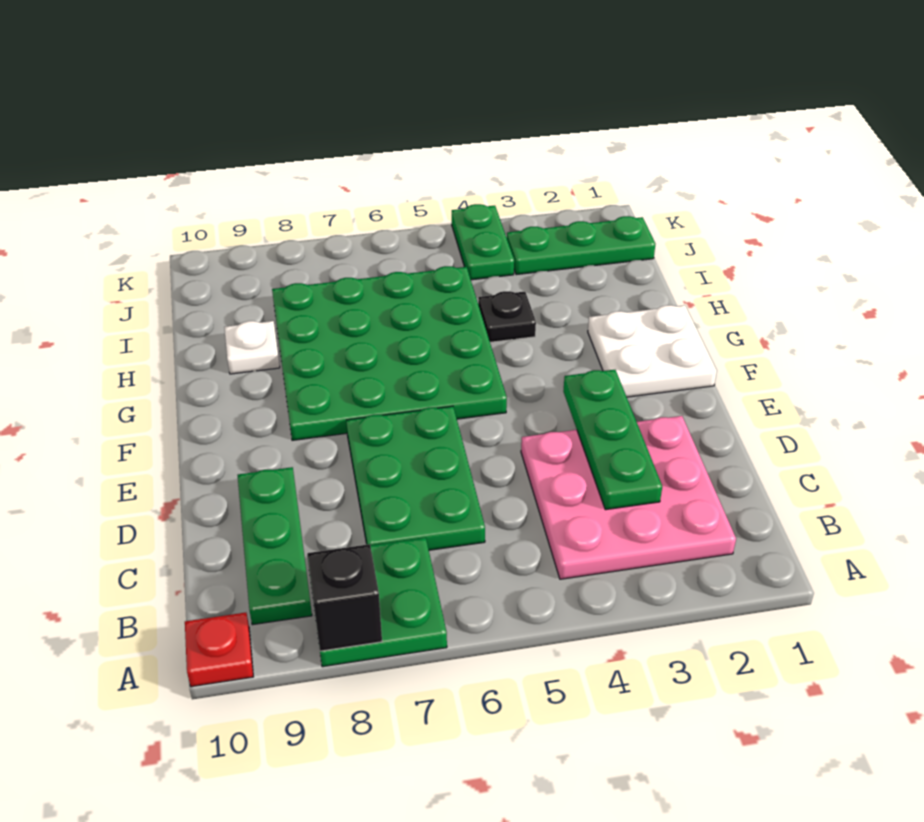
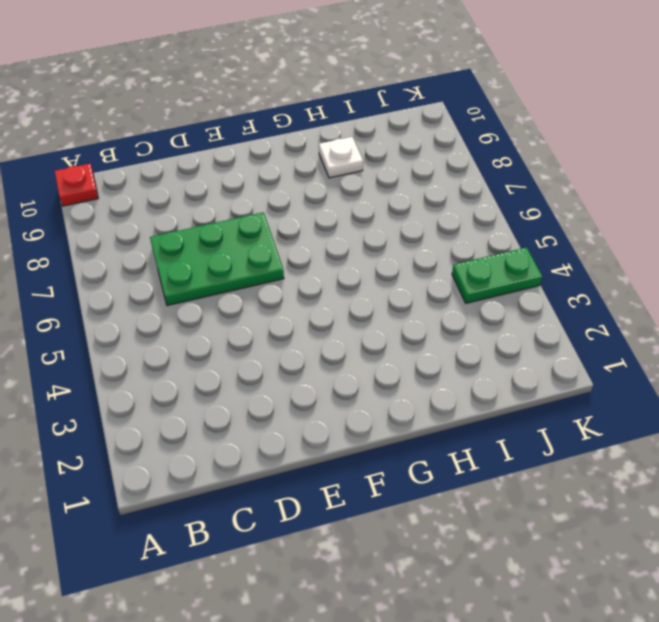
none -> green plate A7:B8 level 1
none -> pink plate B2:D4 level 1
none -> green plate B9:D9 level 1

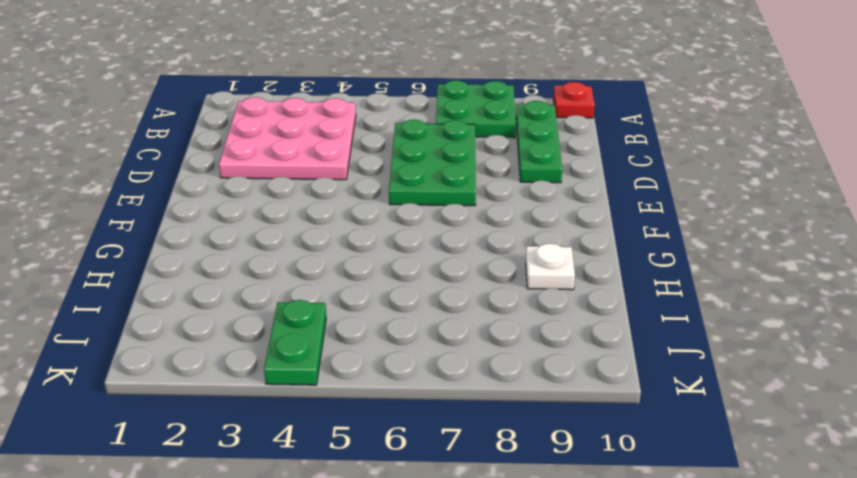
none -> white plate F1:G2 level 1
none -> green plate F5:I8 level 1
none -> black plate H4 level 1

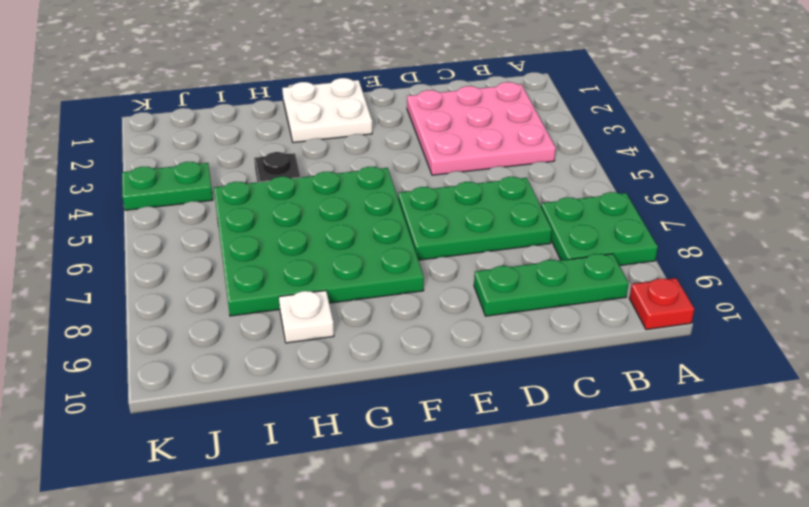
none -> green plate J1:J3 level 1
none -> black brick A8 level 2
none -> green plate C3:E3 level 2

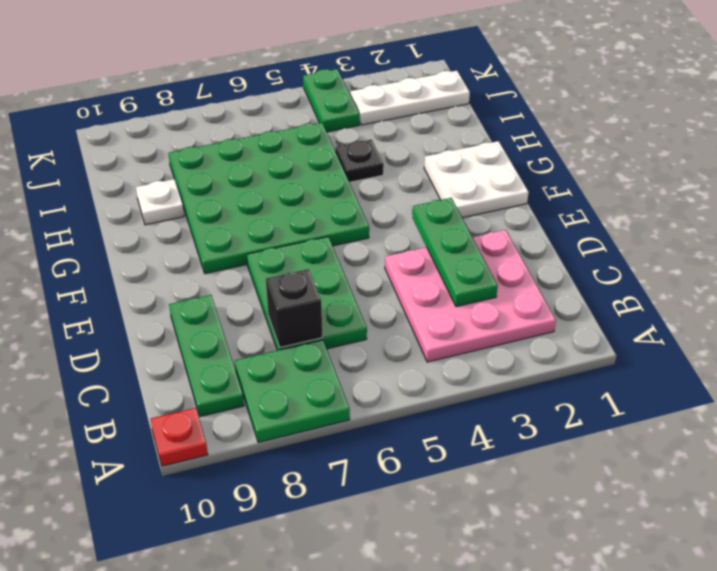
black brick C7 level 2 -> black brick A8 level 2
white plate J1:J3 level 1 -> green plate J1:J3 level 1

